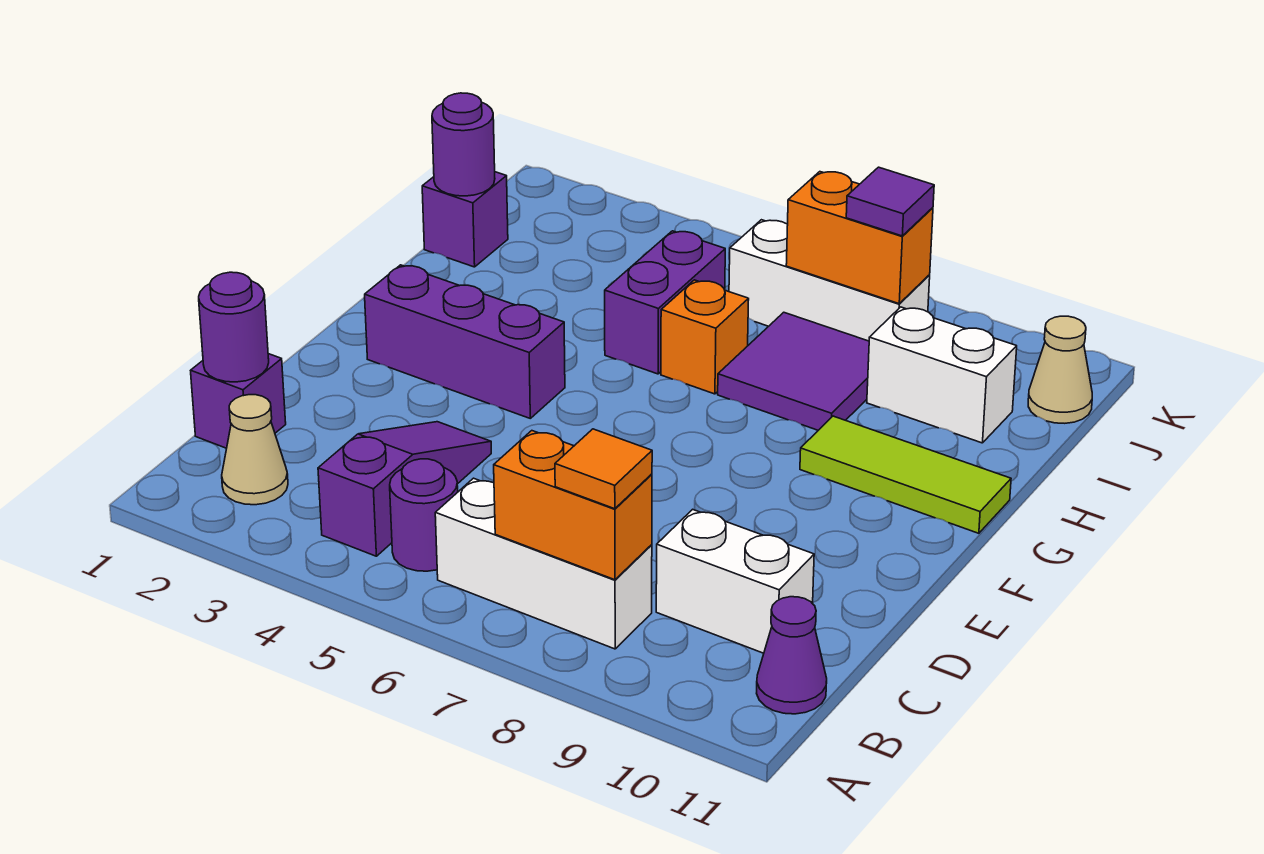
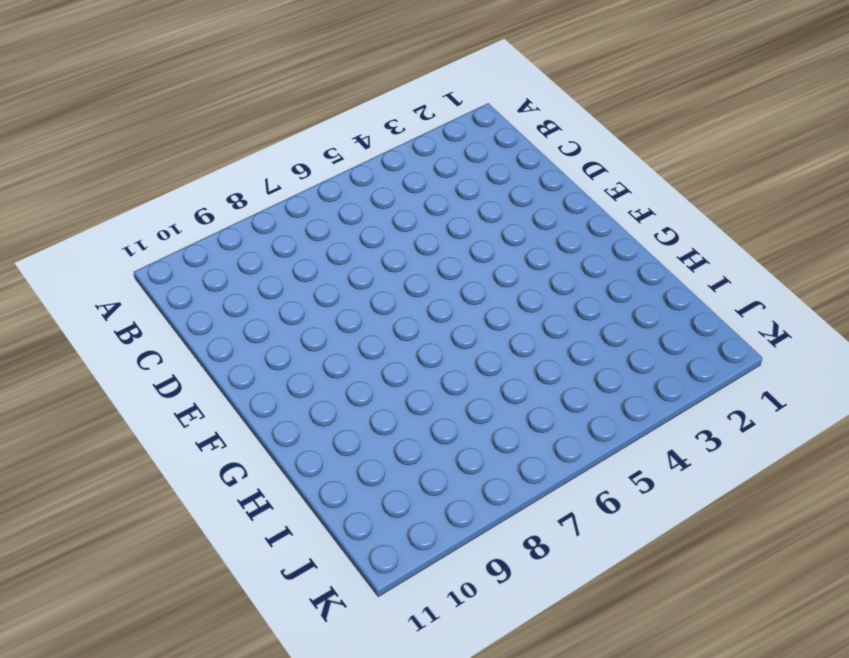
none -> tan cone B2 level 1
none -> purple slope B4:D4 level 1 top B
none -> purple round brick B5 level 1

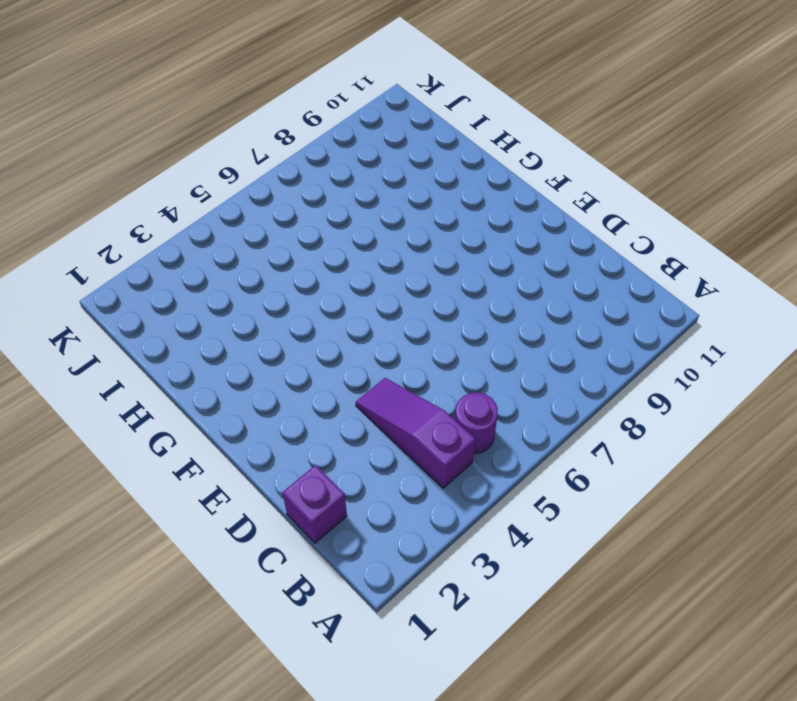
none -> tan cone B2 level 1
none -> white brick B6:B8 level 1
none -> purple cone B11 level 1

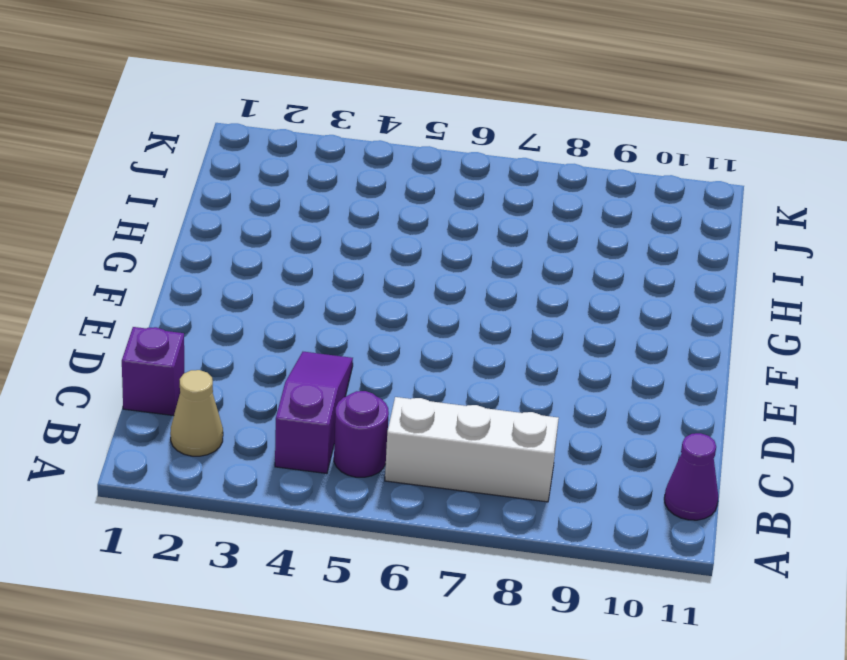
none -> white brick C9:C10 level 1
none -> purple brick F2:F4 level 1
none -> lime tile G9:G11 level 1

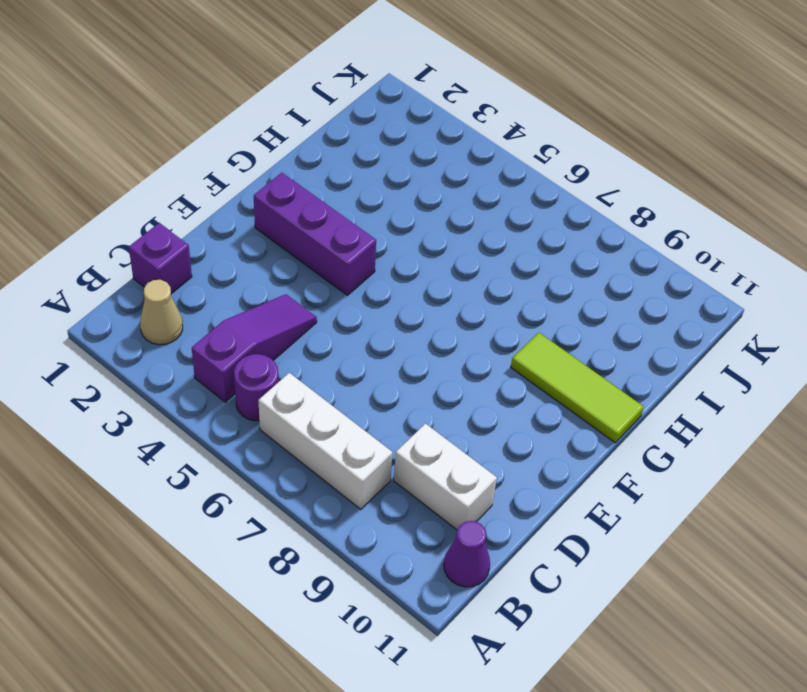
none -> purple brick H5:I5 level 1
none -> orange brick H6 level 1
none -> purple tile H7:I8 level 1

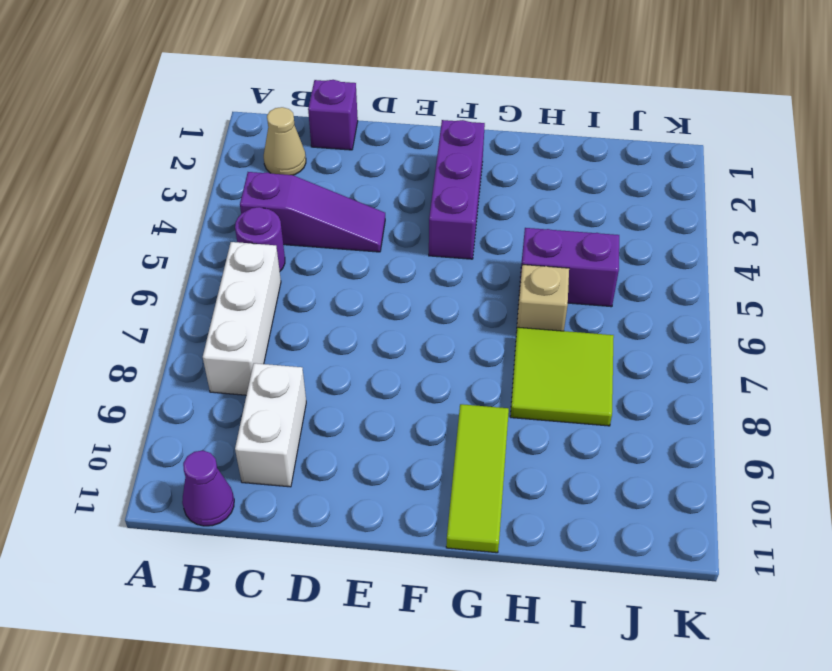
tan brick H6 level 1 -> orange brick H6 level 1
lime tile H7:I8 level 1 -> purple tile H7:I8 level 1
none -> purple brick I1 level 1
none -> white brick I9:I10 level 1
none -> white brick J6:J8 level 1

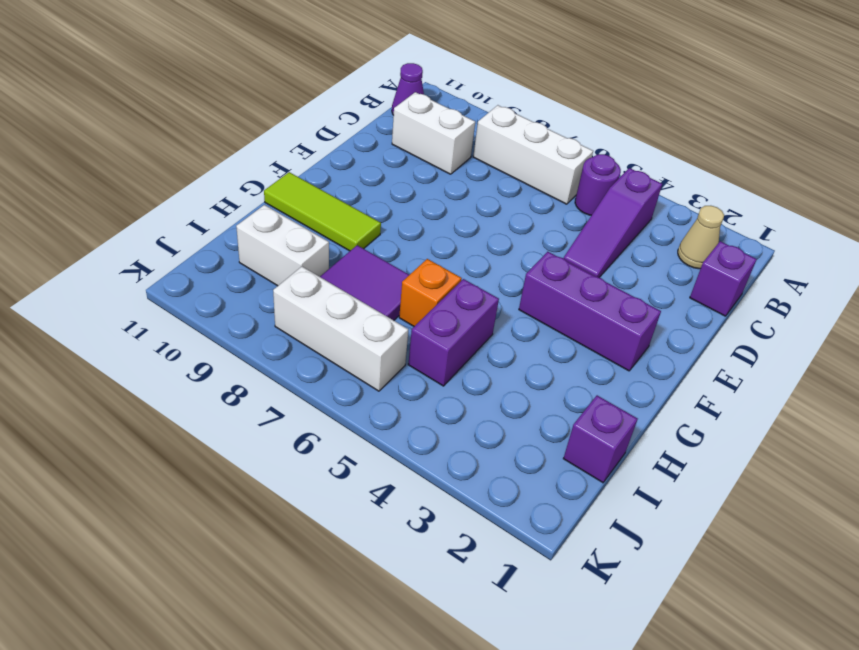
none -> tan cone J11 level 1
none -> orange brick B7:B8 level 2
none -> purple round brick C1 level 2

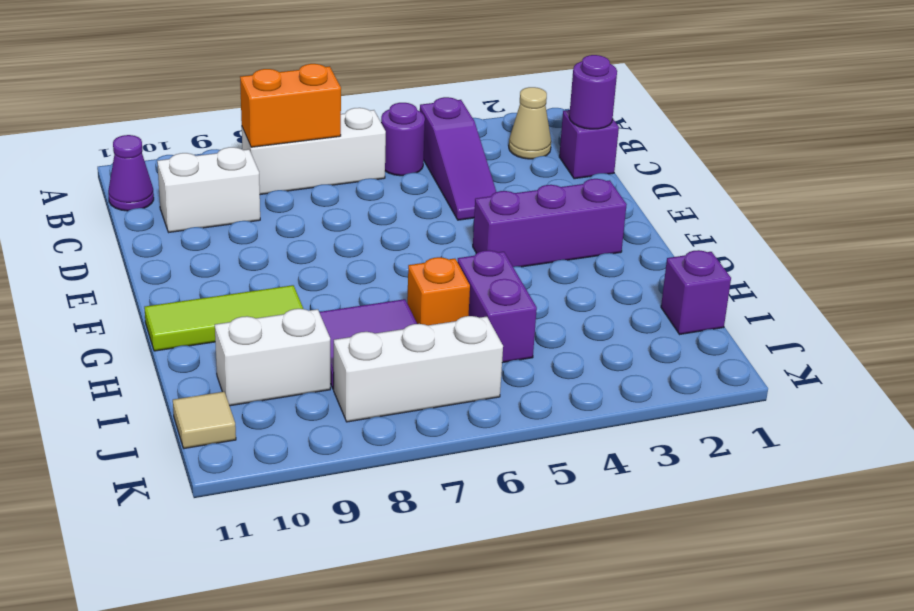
tan tile J11 level 1 -> tan cone J11 level 1
none -> purple round brick I1 level 2
none -> orange brick J7:J8 level 2
none -> orange tile B8 level 3

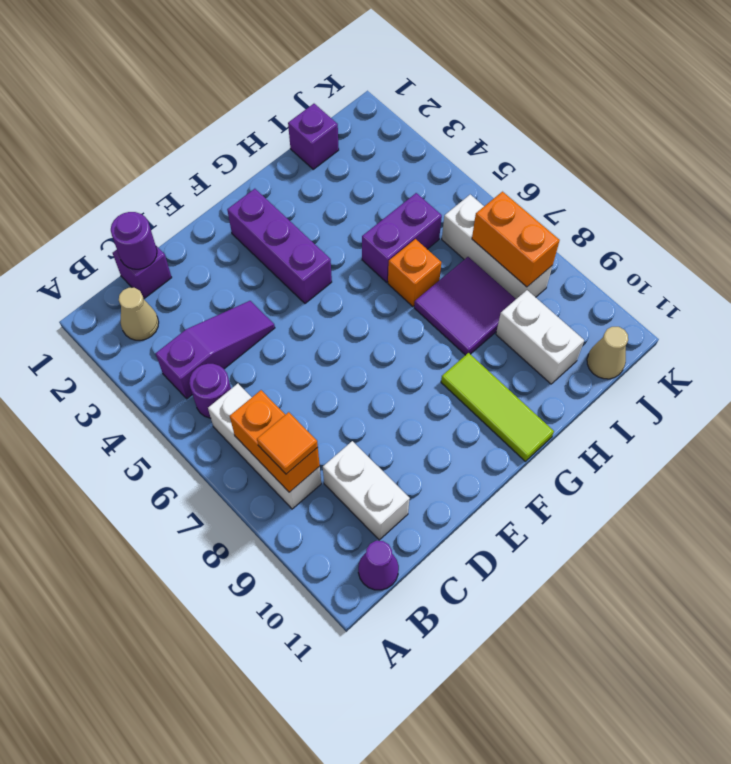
none -> purple round brick I1 level 2
none -> purple tile J8 level 3

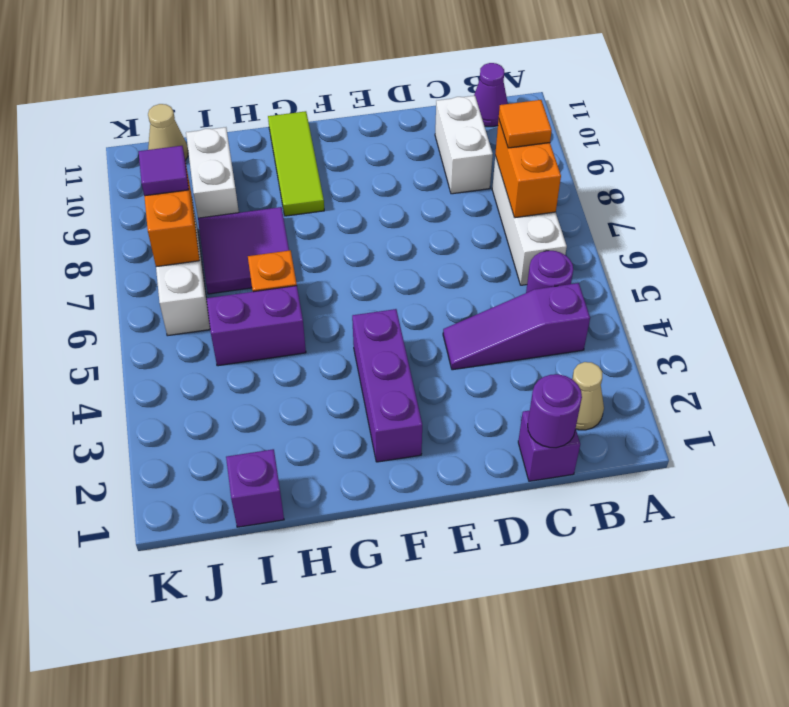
none -> purple round brick I1 level 2

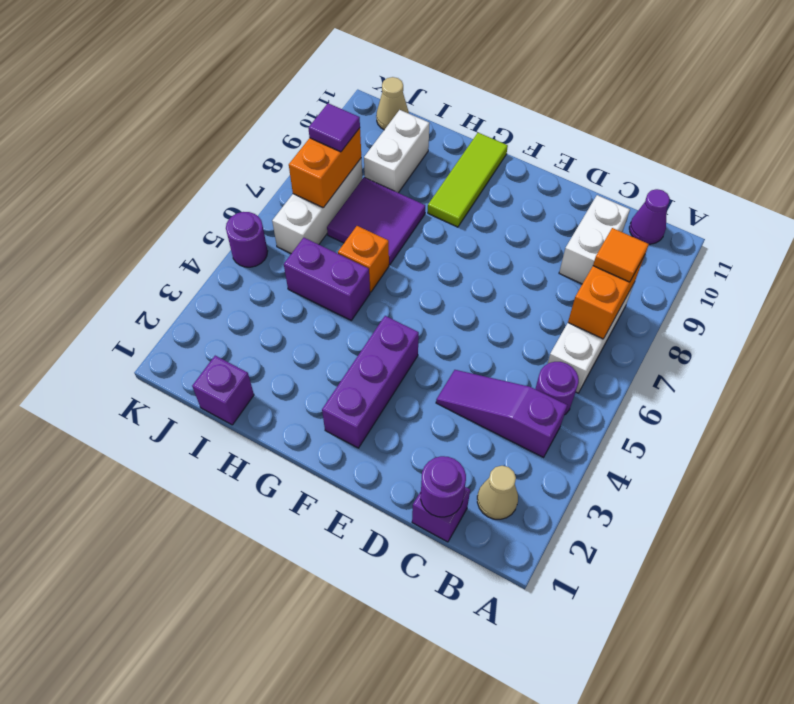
purple round brick K5 level 1 -> purple round brick I1 level 2

